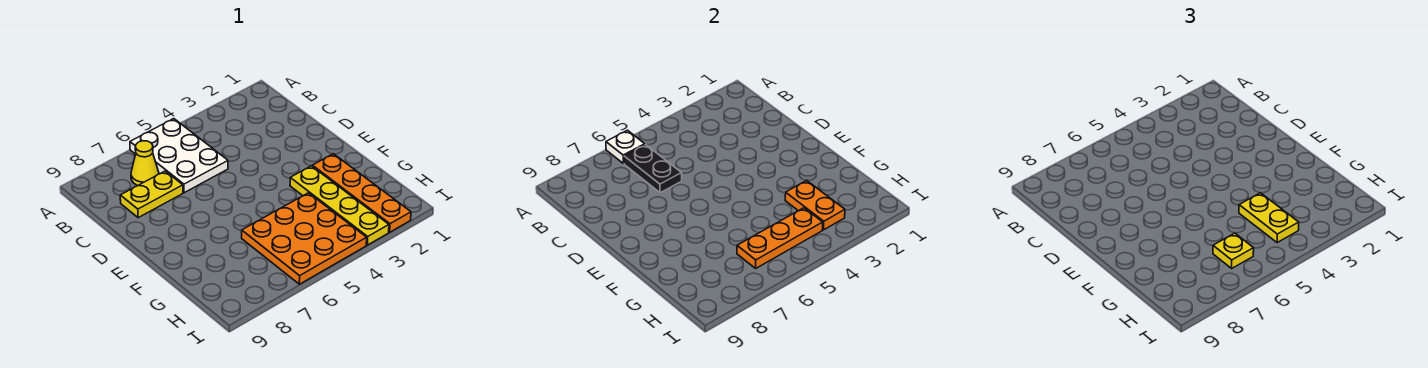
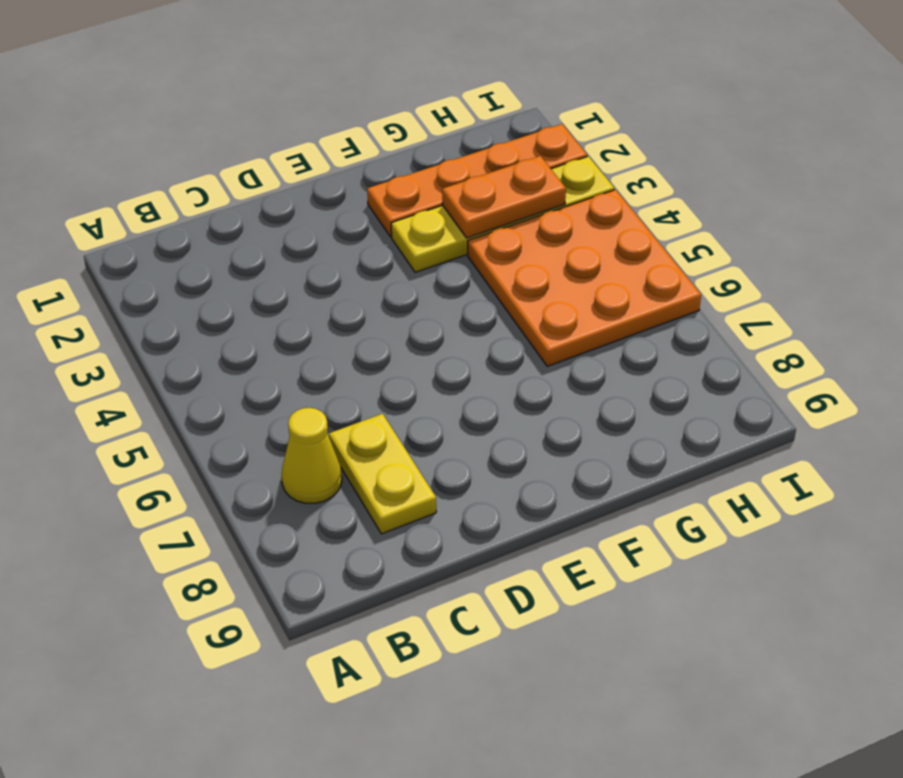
none -> white plate A5:C6 level 1
none -> white plate A6 level 2
none -> black plate B6:C6 level 2

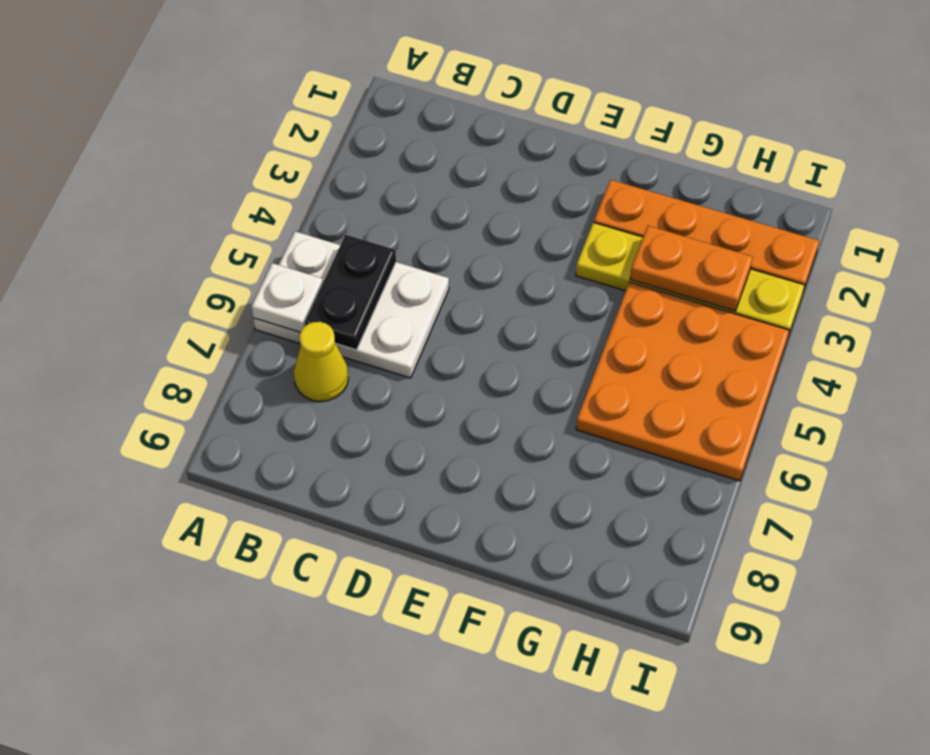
black plate B5:B6 level 2 -> black plate B6:C6 level 2
none -> yellow plate C7:C8 level 1
none -> orange plate H4:H6 level 2
none -> yellow plate G4:H4 level 3

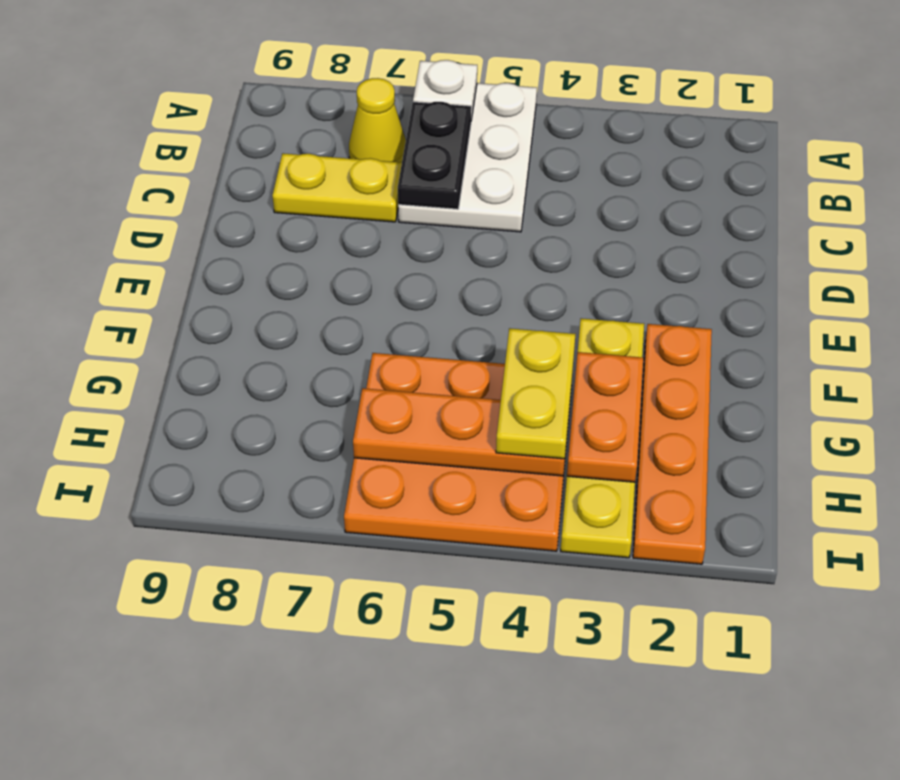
none -> yellow plate H6 level 3

